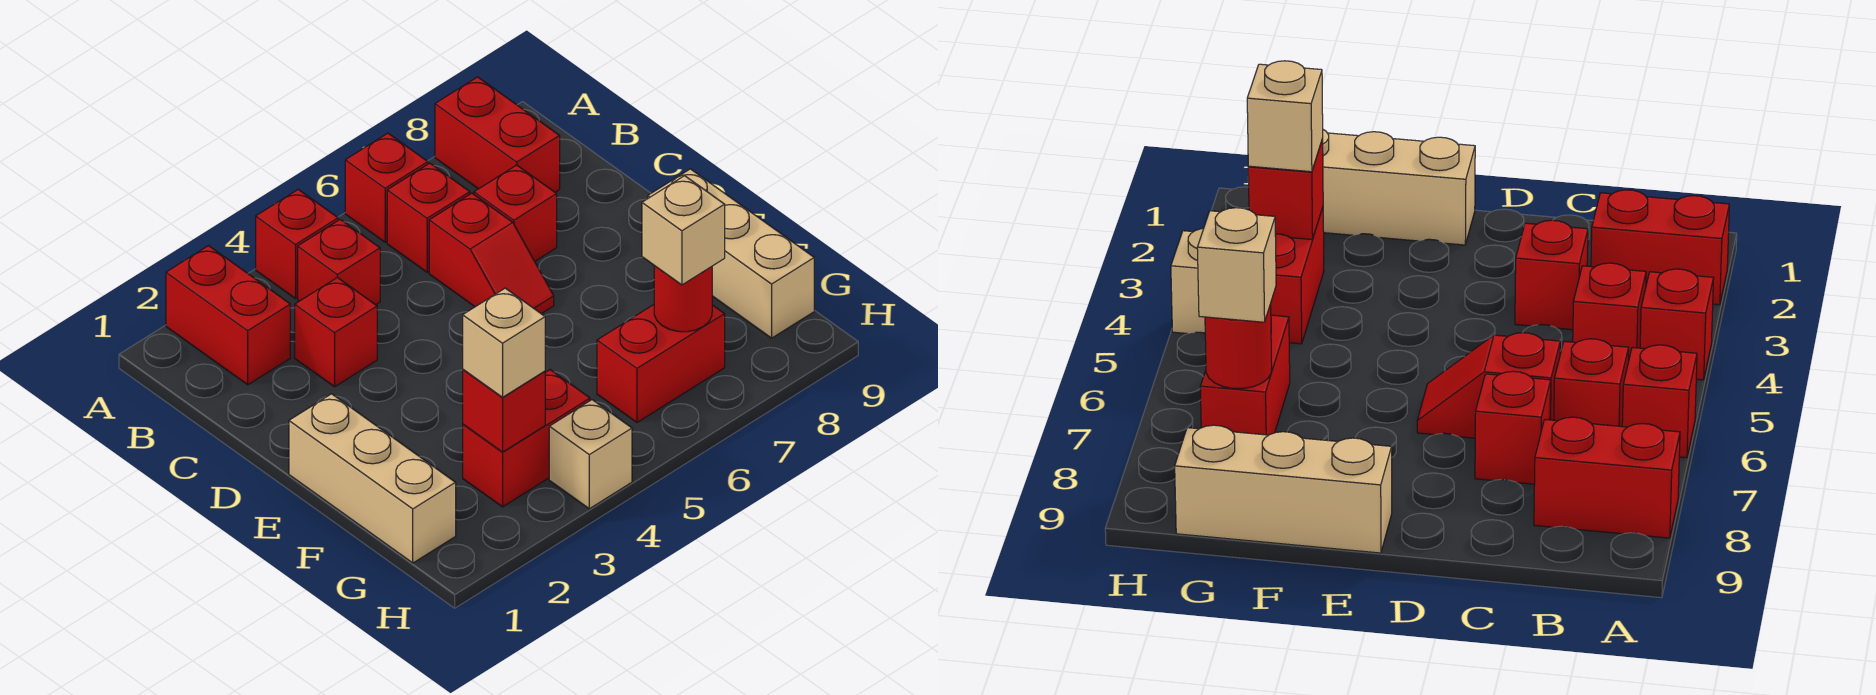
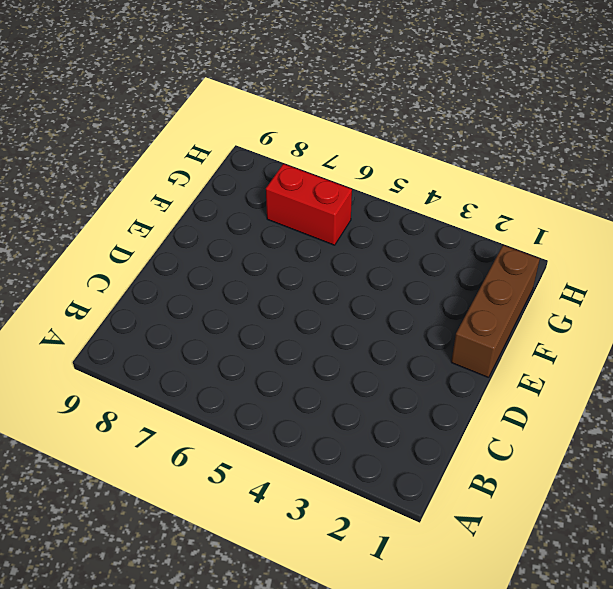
brown brick E1:G1 level 1 -> tan brick E1:G1 level 1
none -> red brick A2:B2 level 1
none -> red brick A4 level 1
none -> red brick A6 level 1

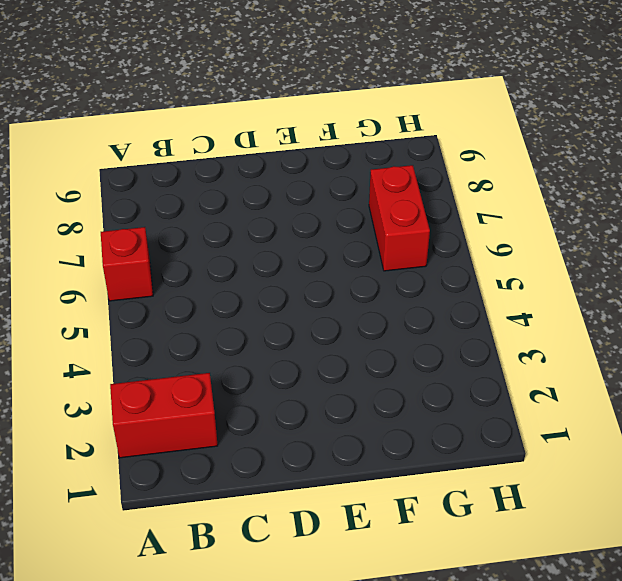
none -> red brick A4 level 1
none -> red brick A8:B8 level 1
none -> red brick B4 level 1

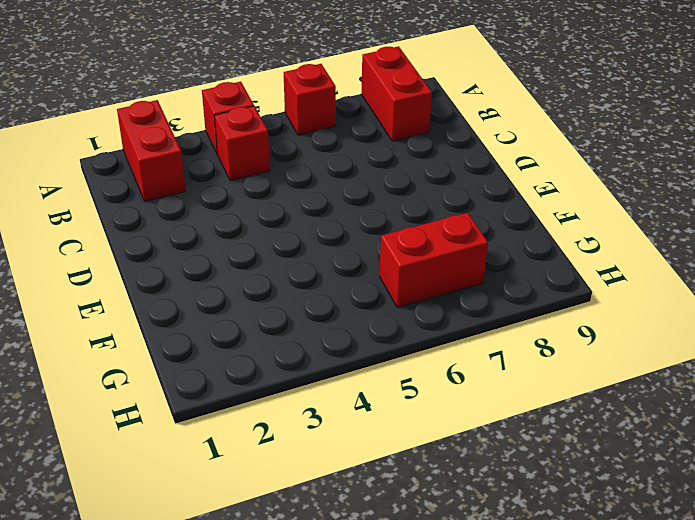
none -> red brick B6 level 1
none -> red brick C3 level 1
none -> red slope C6:D6 level 1 top C

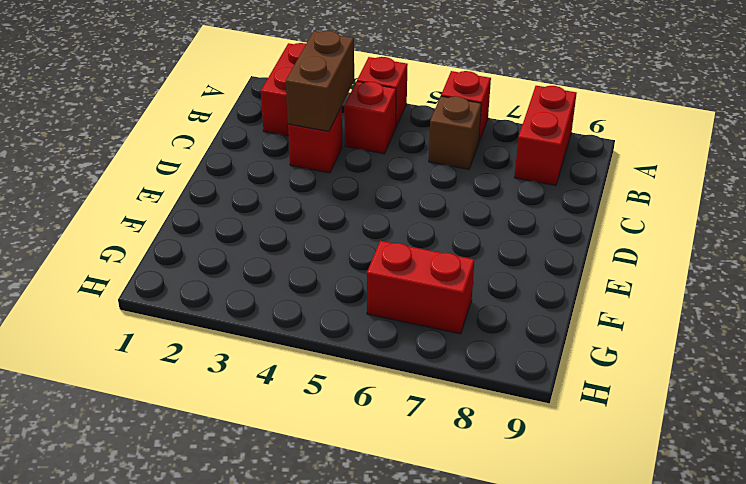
brown brick B3:C3 level 2 -> none
brown brick B6 level 1 -> red brick B6 level 1
none -> red slope C6:D6 level 1 top C
none -> red brick C7 level 1
none -> tan brick E1:G1 level 1

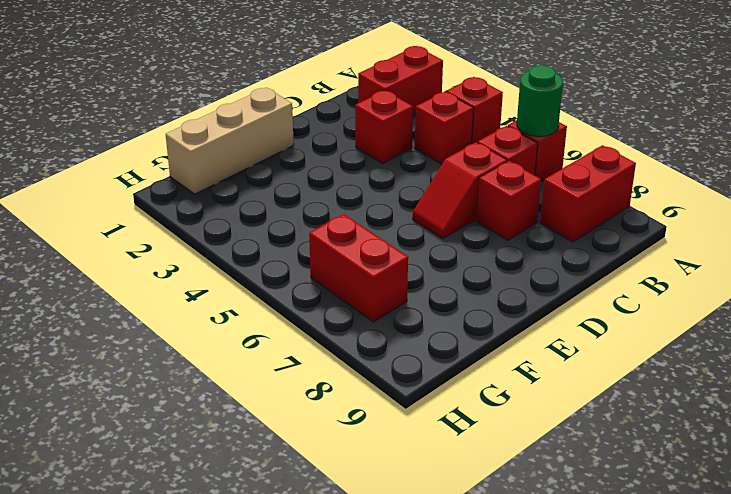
green round brick A6 level 2 -> none
none -> tan brick E9:G9 level 1
none -> red brick G3:G4 level 1
none -> tan brick H4 level 1

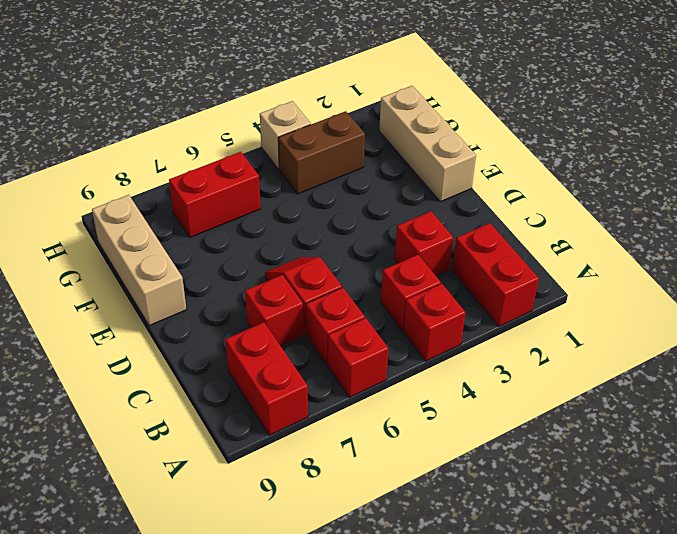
brown brick G3:G4 level 1 -> red brick G3:G4 level 1
none -> red brick G3 level 2
none -> red round brick G7 level 2
none -> tan brick G3 level 3

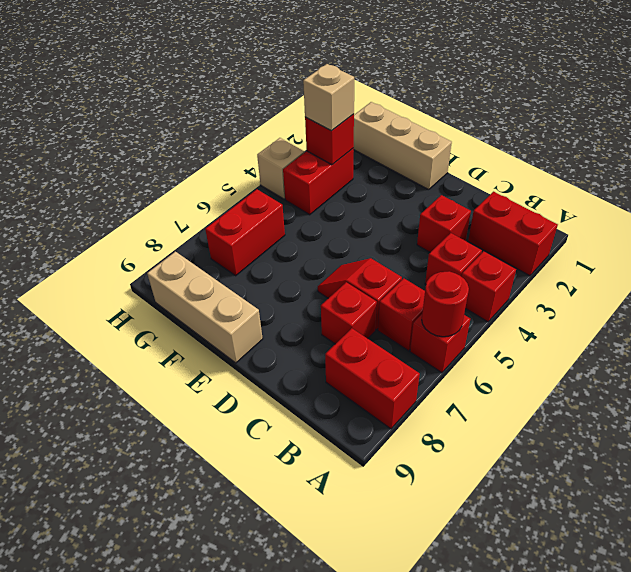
red round brick A6 level 2 -> red round brick G7 level 2
none -> tan brick G7 level 3

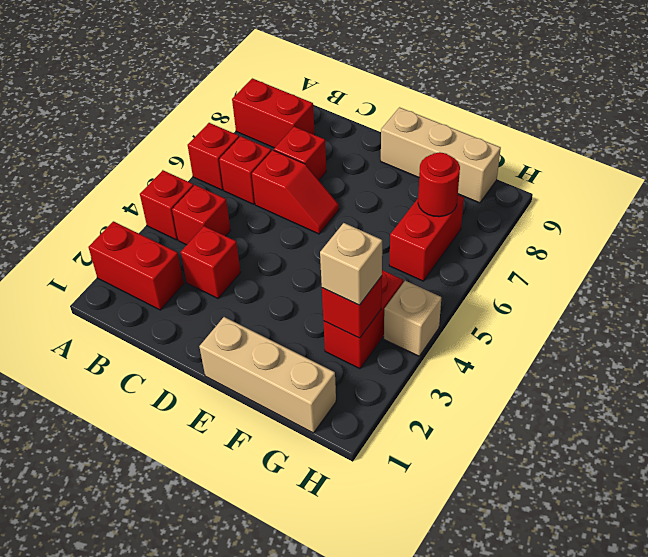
none -> tan brick G7 level 3

